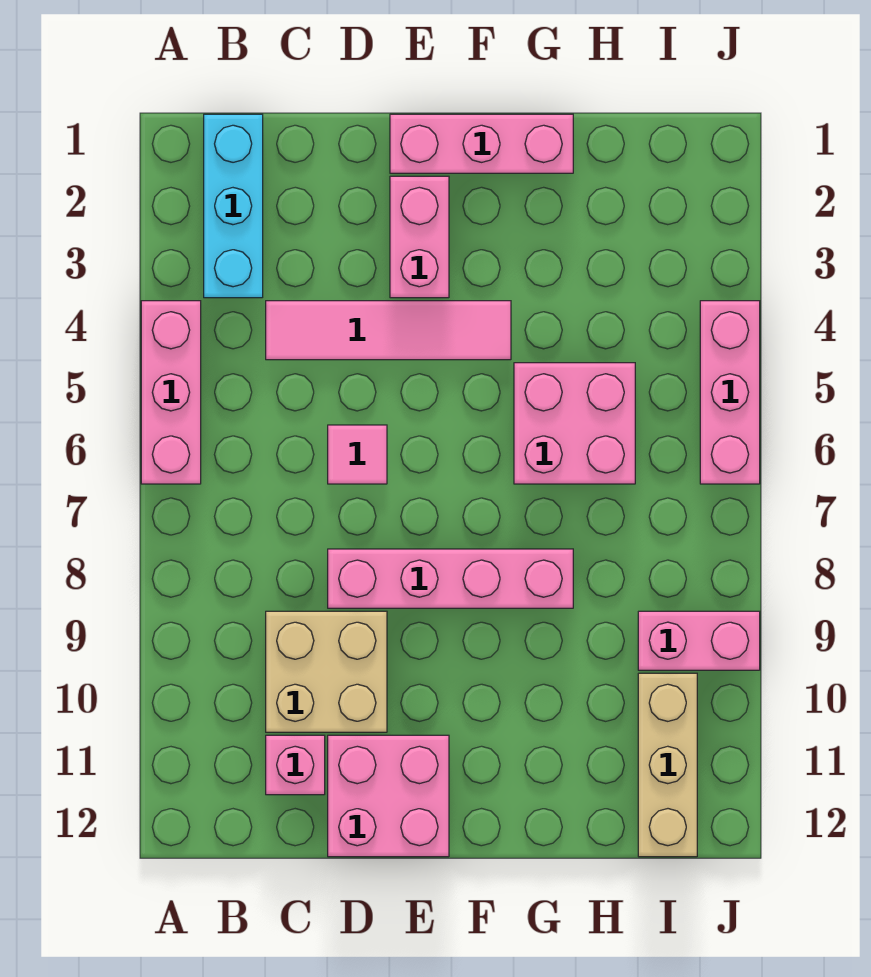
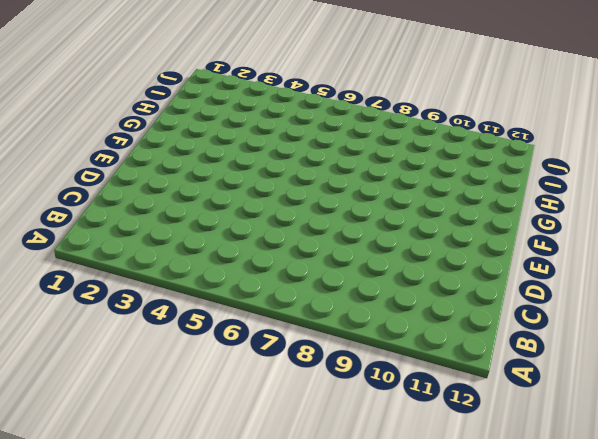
none -> pink brick A4:A6 level 1
none -> cyan brick B1:B3 level 1
none -> pink tile C4:F4 level 1

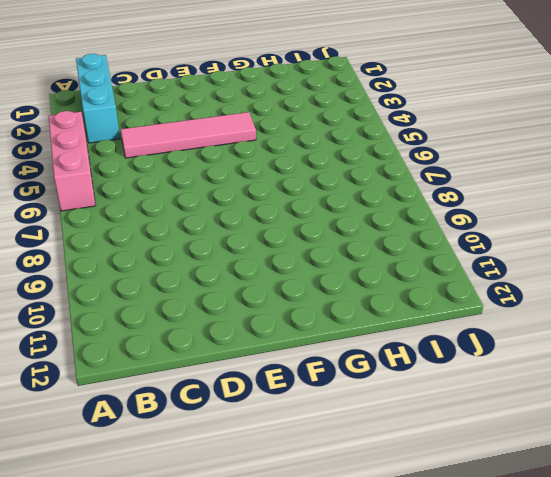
none -> tan brick C9:D10 level 1
none -> pink brick C11 level 1
none -> pink tile D6 level 1

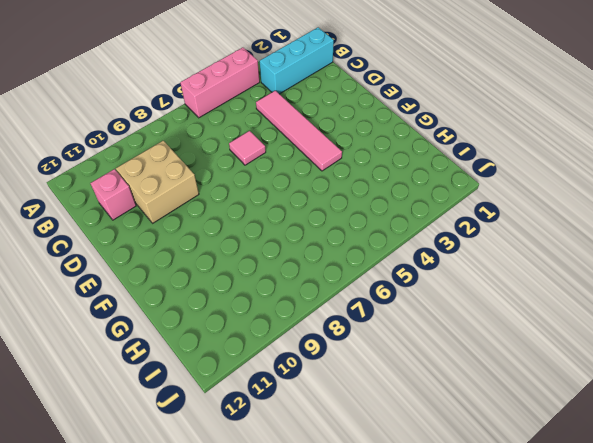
none -> pink brick D8:G8 level 1
none -> pink brick D11:E12 level 1
none -> pink brick E1:G1 level 1

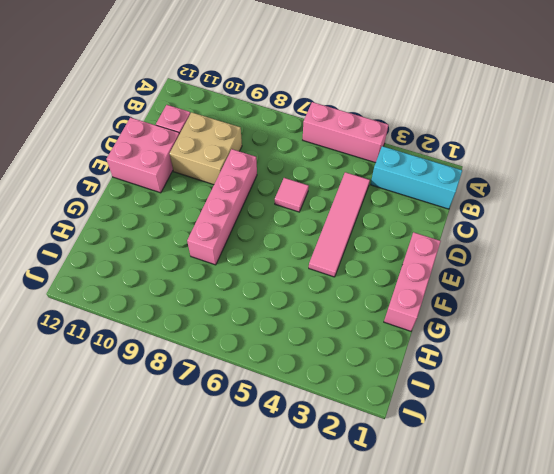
none -> pink brick E2:E3 level 1
none -> pink brick G5:H6 level 1
none -> pink brick I9:J9 level 1

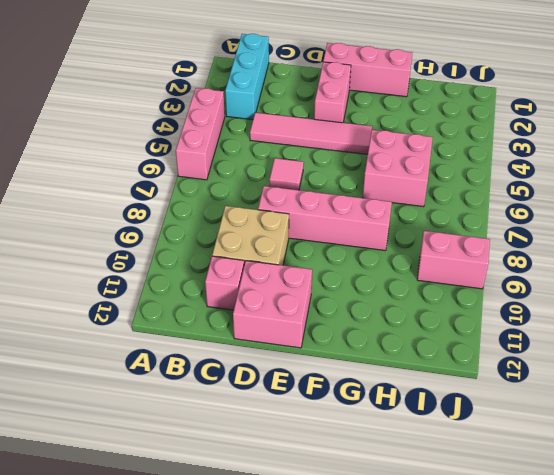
none -> tan brick I10:I12 level 1
none -> pink brick J4:J6 level 1

